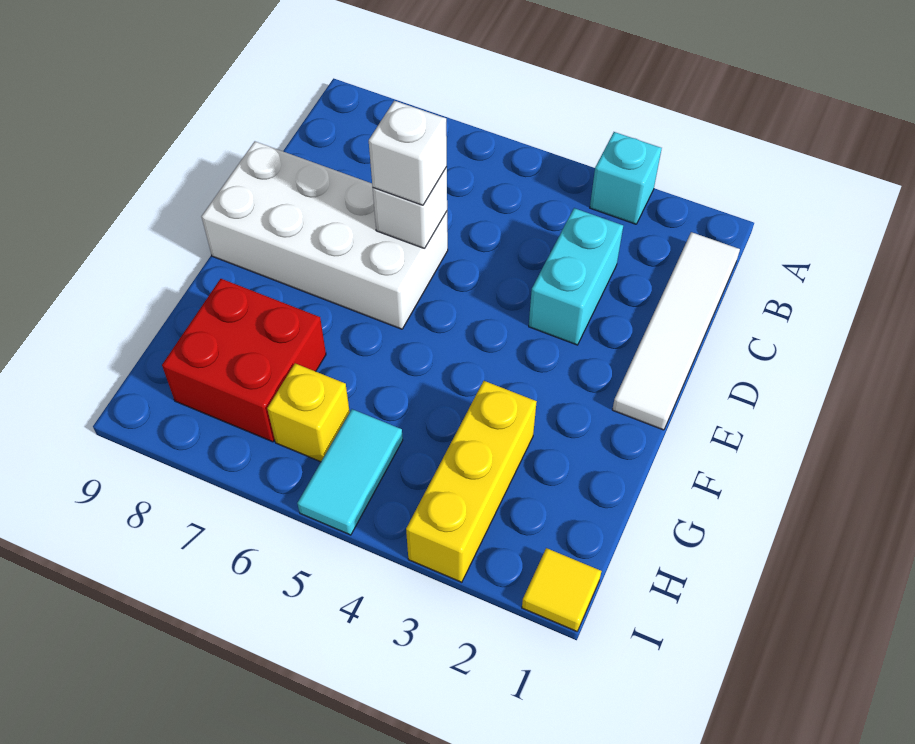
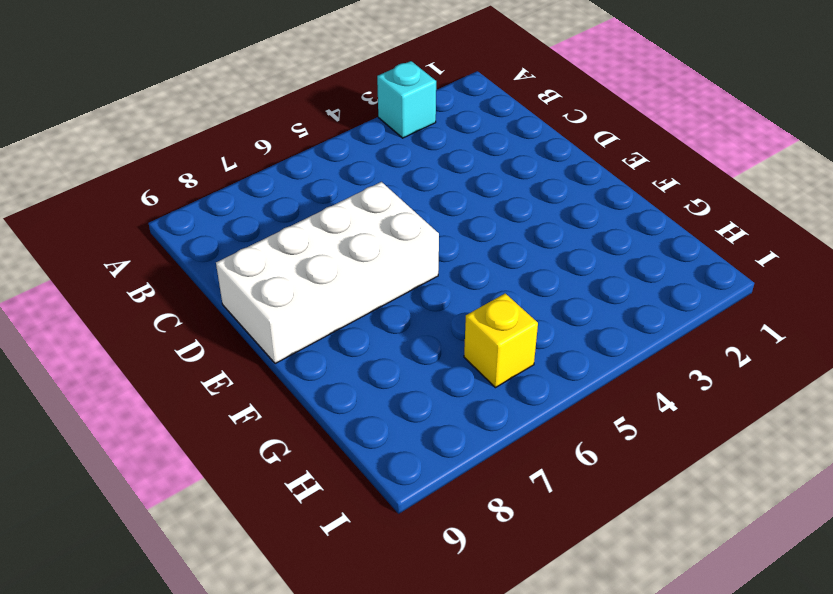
none -> white tile B1:E1 level 1
none -> cyan brick C3:D3 level 1

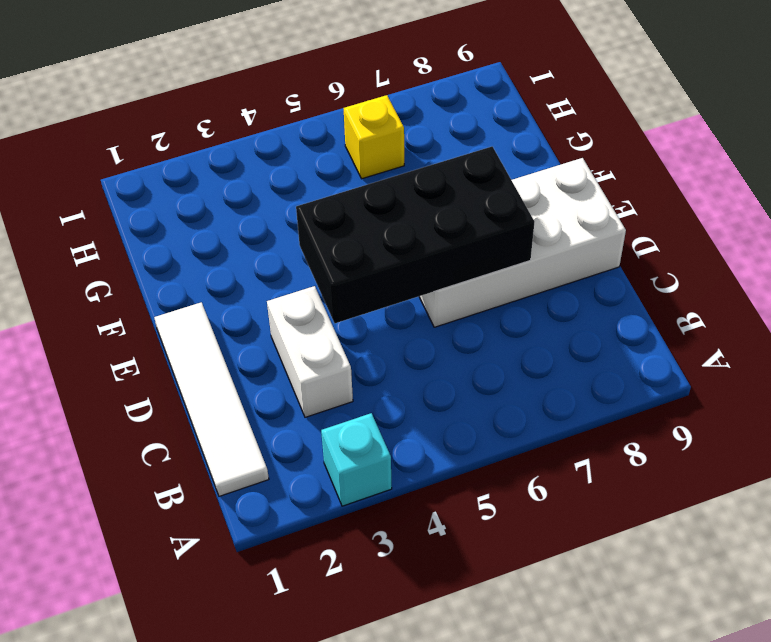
white brick C3:D3 level 1 -> cyan brick C3:D3 level 1
black brick D4:E7 level 2 -> white brick D6 level 2
none -> yellow brick G3:I3 level 1
none -> red brick G7:H8 level 1

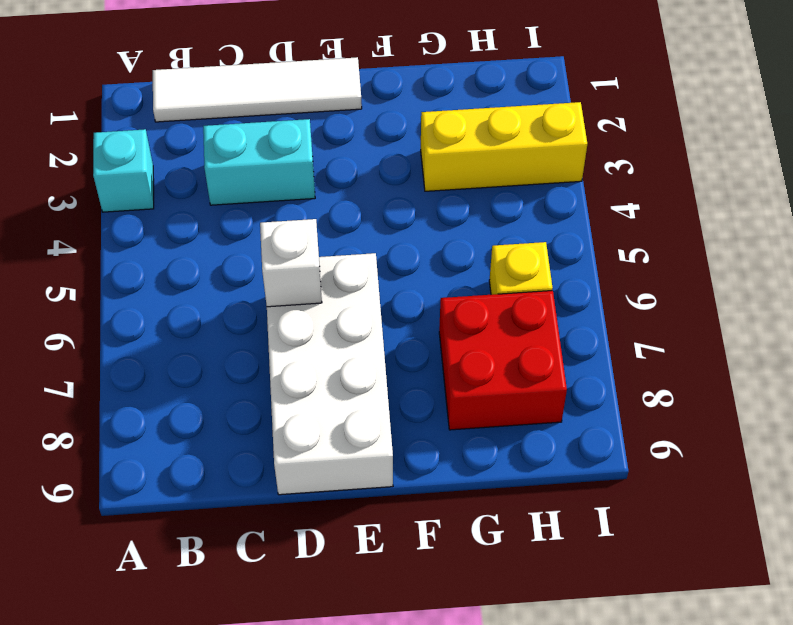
none -> cyan tile H5:I5 level 1
none -> yellow tile I1 level 1

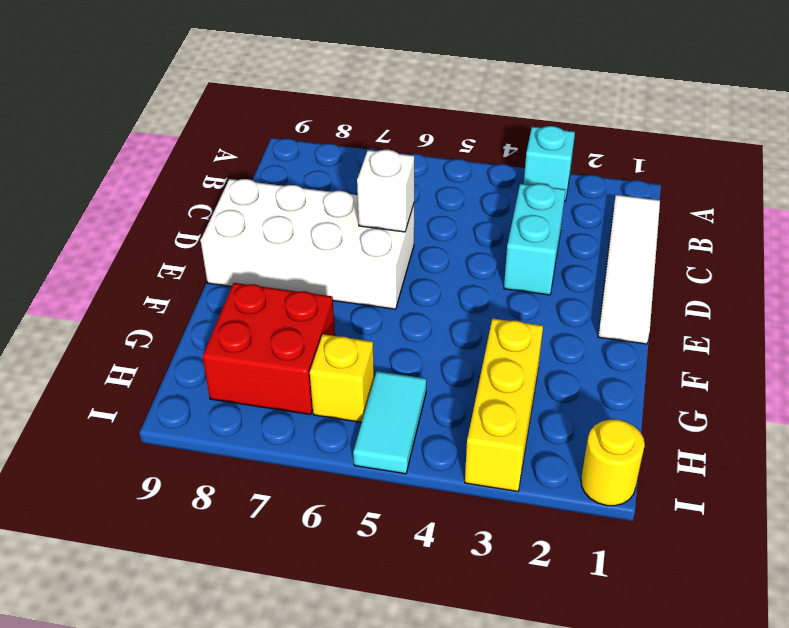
yellow round brick I1 level 1 -> yellow tile I1 level 1
none -> white brick D6 level 3

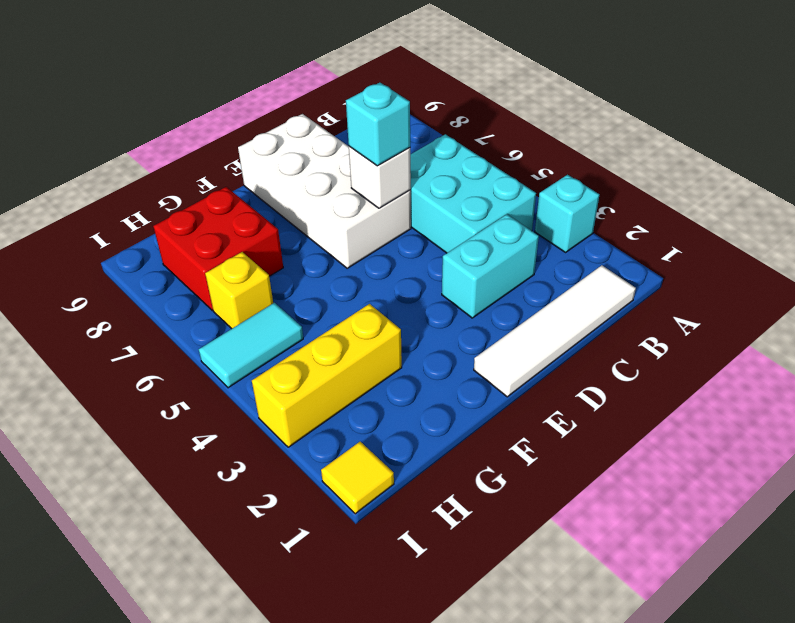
cyan brick B4:C6 level 1 -> none
cyan brick D6 level 3 -> white brick D6 level 3

